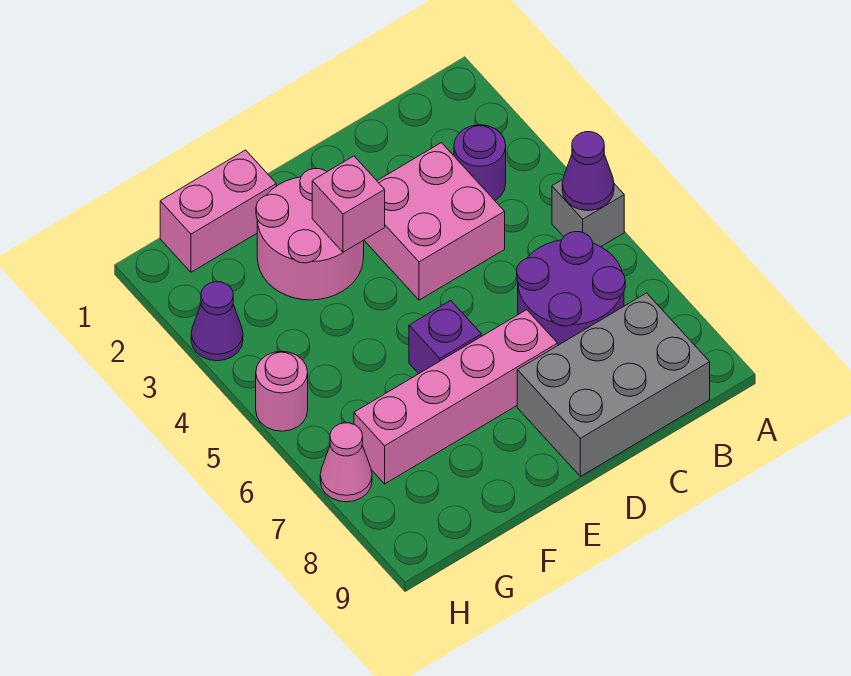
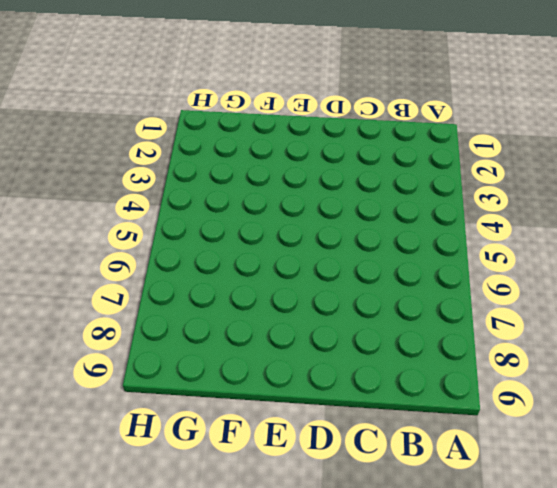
none -> grey brick A5 level 1
none -> purple round brick B3 level 1
none -> purple round brick B6:C7 level 1

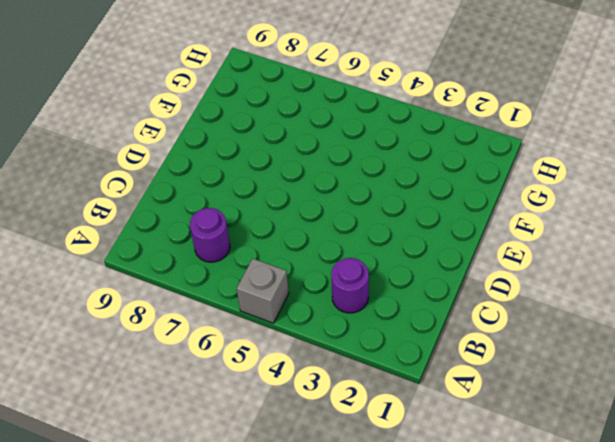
purple round brick B7 level 1 -> purple round brick B6:C7 level 1
none -> grey brick B8:D9 level 1
none -> pink brick C3:D4 level 1
none -> pink brick D7:G7 level 1

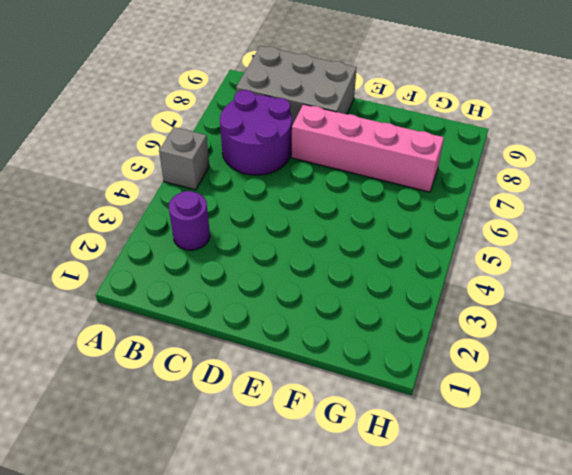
none -> pink brick C3:D4 level 1
none -> pink round brick E2:F3 level 1
none -> purple brick E6 level 1

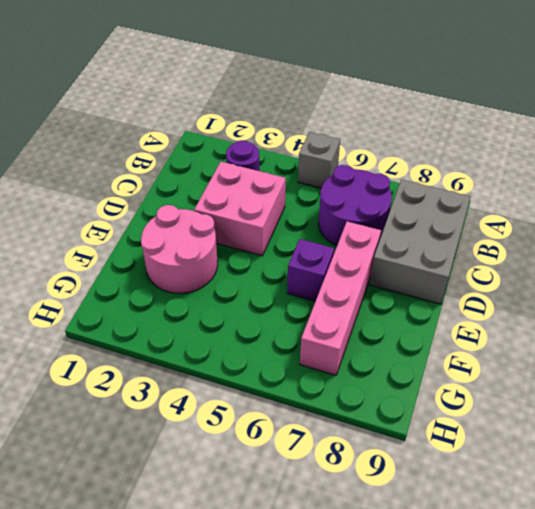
none -> pink brick F1:G1 level 1
none -> purple cone H3 level 1
none -> pink round brick H5 level 1

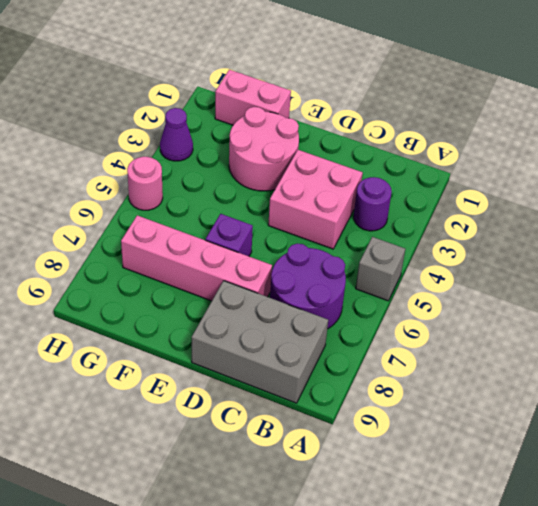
none -> pink cone H7 level 1
none -> purple cone A5 level 2
none -> pink brick E3 level 2

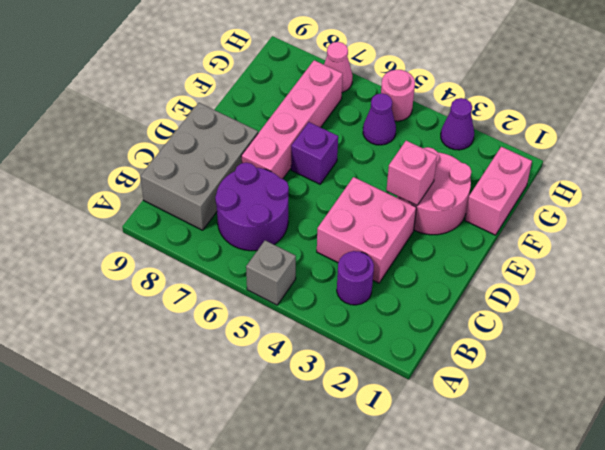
purple cone G5 level 1 -> purple cone A5 level 2

